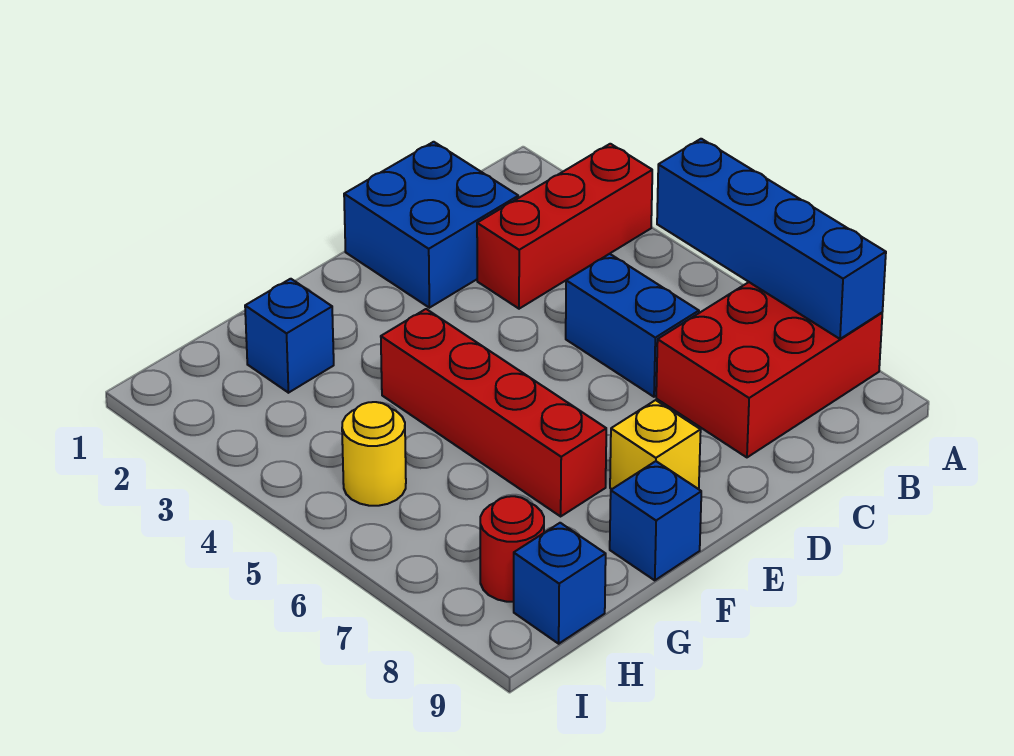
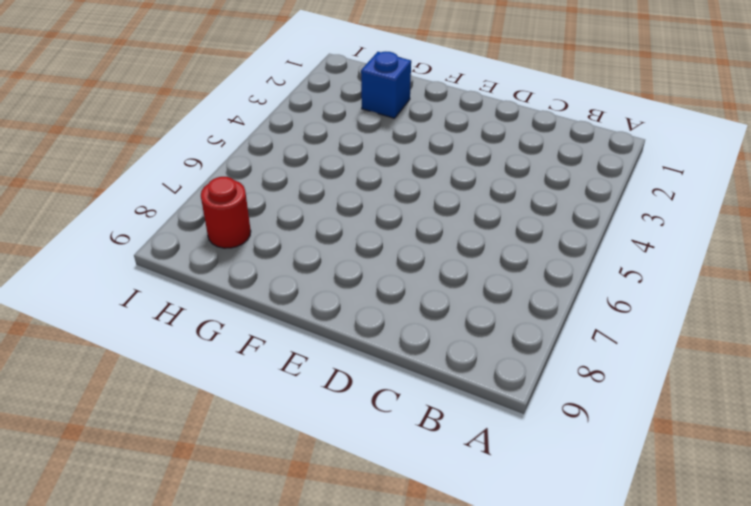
none -> red brick A3:C3 level 1
none -> red brick A7:C8 level 1
none -> blue brick C1:D2 level 1

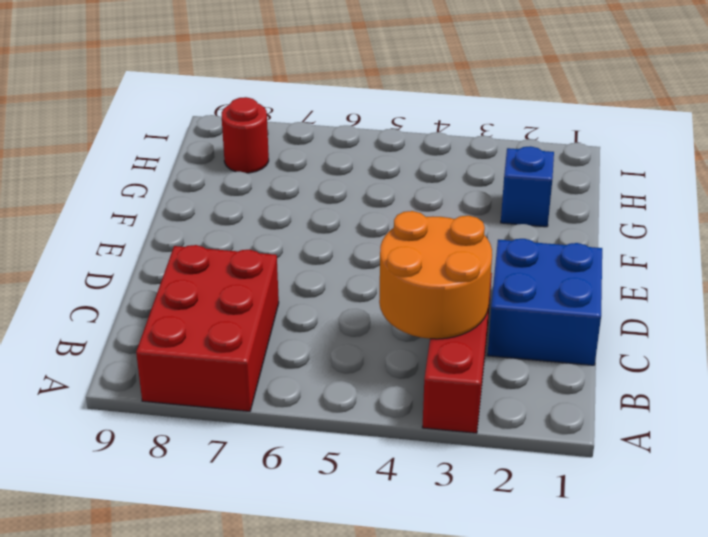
orange round brick B3:C4 level 2 -> none
none -> blue brick C5:C6 level 1
none -> yellow brick E8 level 1
none -> red brick F4:F7 level 1

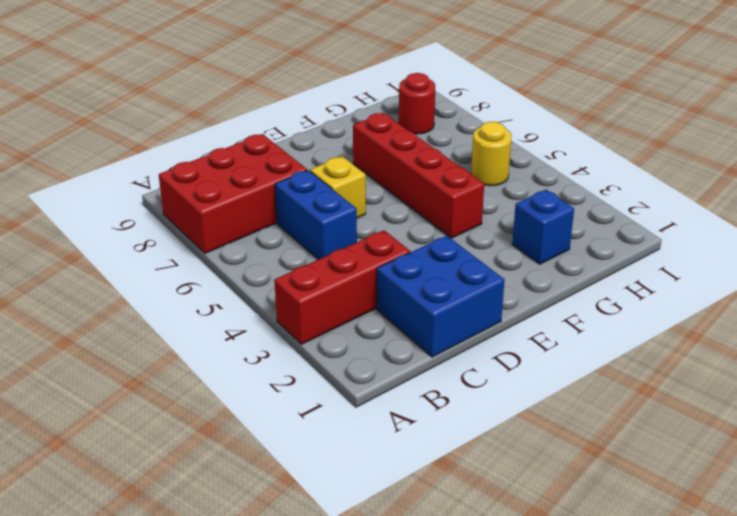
yellow brick D6 level 1 -> yellow brick E8 level 1
none -> blue brick F9 level 1
none -> blue brick H9 level 1
none -> blue brick A5:A8 level 2

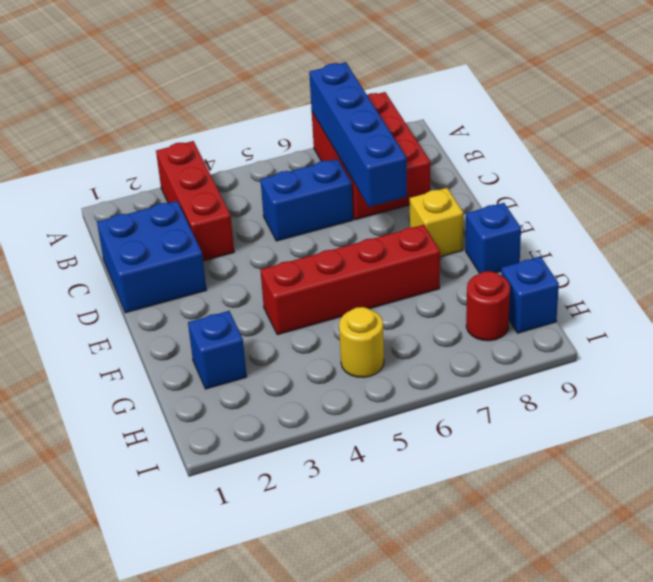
blue brick A7:D7 level 2 -> blue brick A5:A8 level 2

